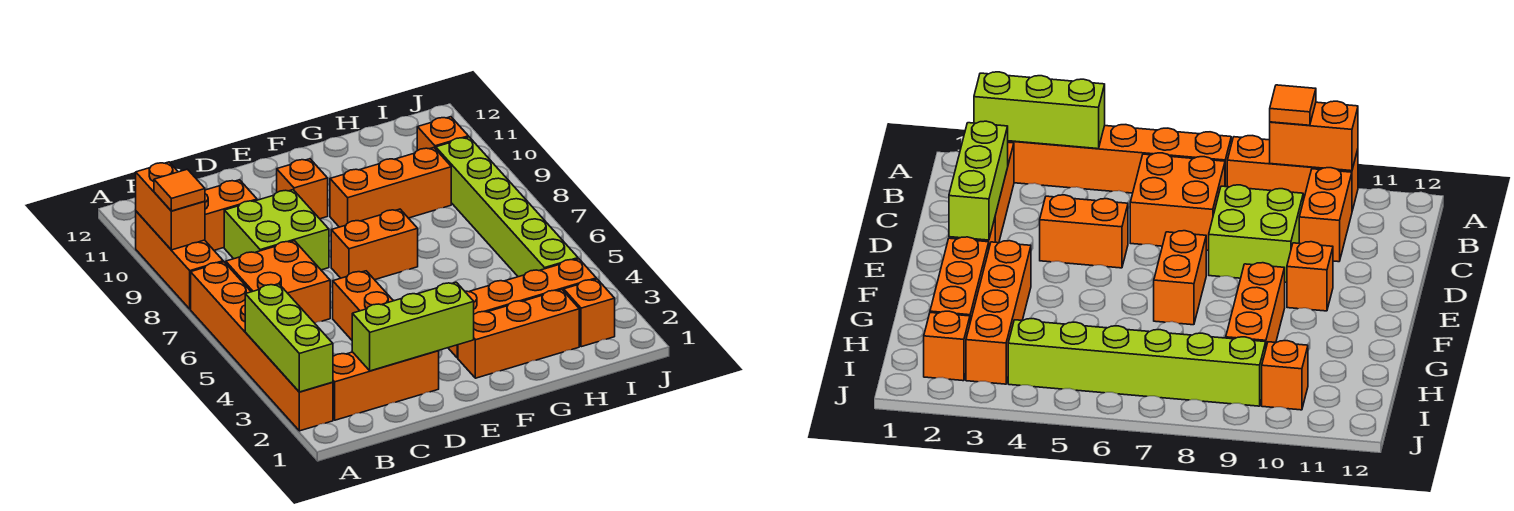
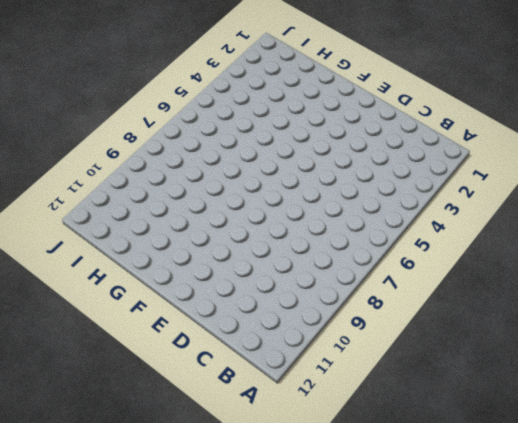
none -> orange brick A2:A7 level 1
none -> orange brick A8:A10 level 1
none -> orange brick B2:D2 level 1

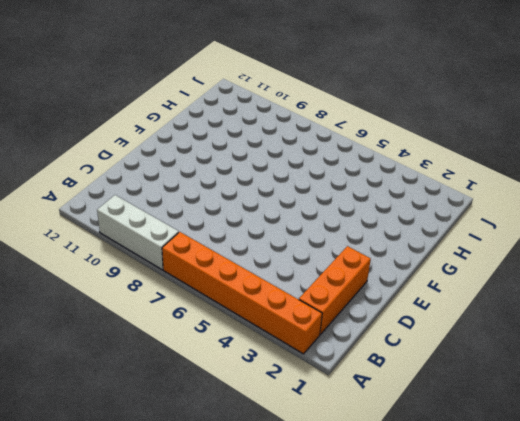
white brick A8:A10 level 1 -> orange brick A8:A10 level 1
none -> orange brick B6:C7 level 1
none -> orange brick B10:C10 level 1
none -> lime brick C8:D9 level 1

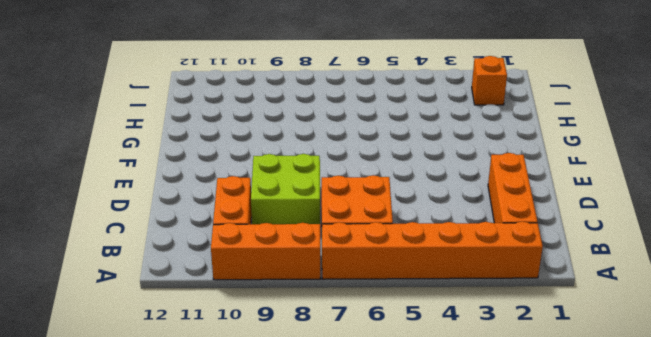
none -> orange brick D4:D5 level 1
none -> orange brick E7:F7 level 1
none -> orange brick E10 level 1

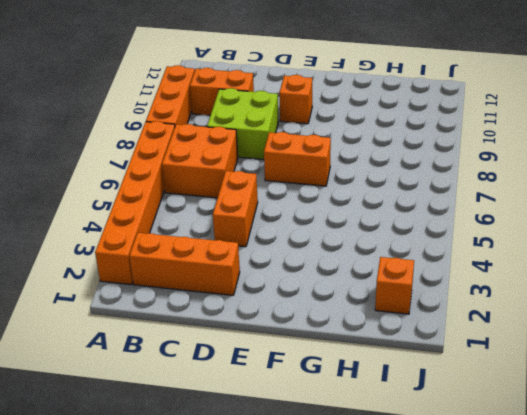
none -> orange brick F2:H2 level 1
none -> orange brick F3:I3 level 1
none -> orange brick F9:H9 level 1

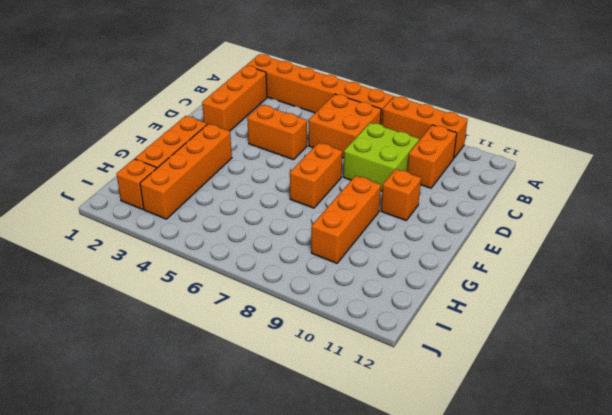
none -> lime brick I4:I9 level 1
none -> orange brick I10 level 1
none -> lime brick A2:A4 level 2

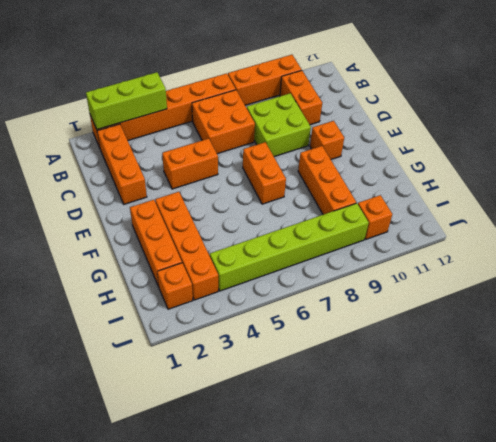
none -> orange brick A9:A10 level 2
none -> lime brick C2:E2 level 2
none -> orange tile A9 level 3

